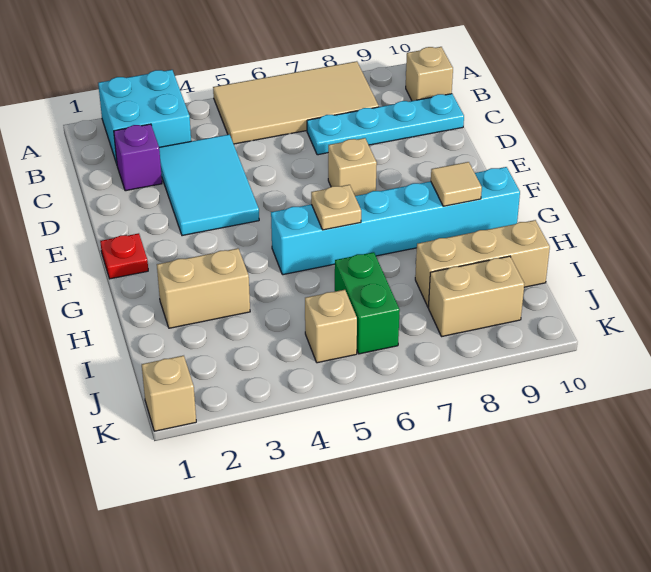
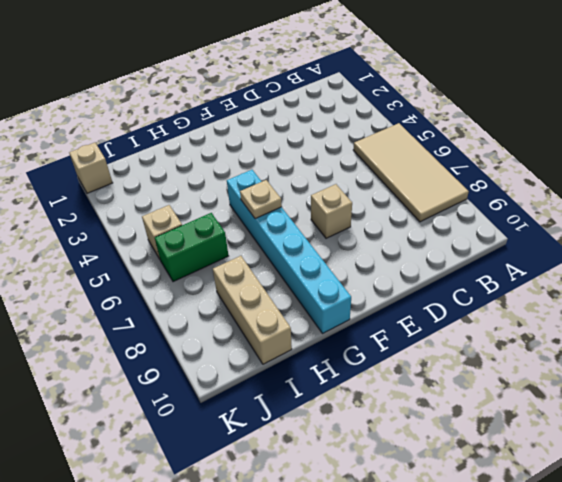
none -> cyan brick A2:B3 level 1
none -> tan brick B10 level 1
none -> purple brick C2 level 1

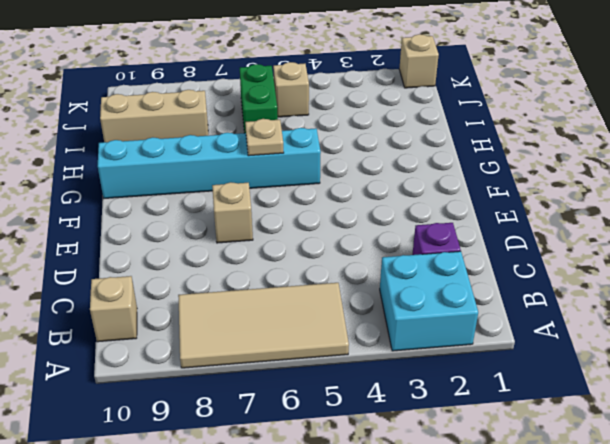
none -> cyan tile C3:E4 level 1
none -> cyan plate C7:C10 level 1
none -> red plate F1 level 1

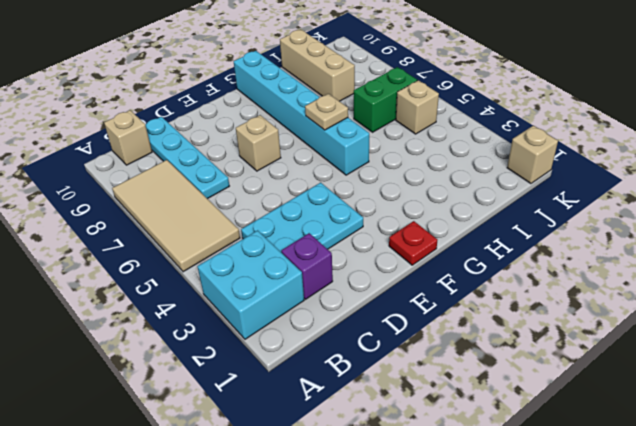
cyan plate C3:E4 level 1 -> cyan tile C3:E4 level 1
none -> tan brick H2:H3 level 1
none -> tan brick J8:J9 level 1
none -> tan tile G9 level 2

